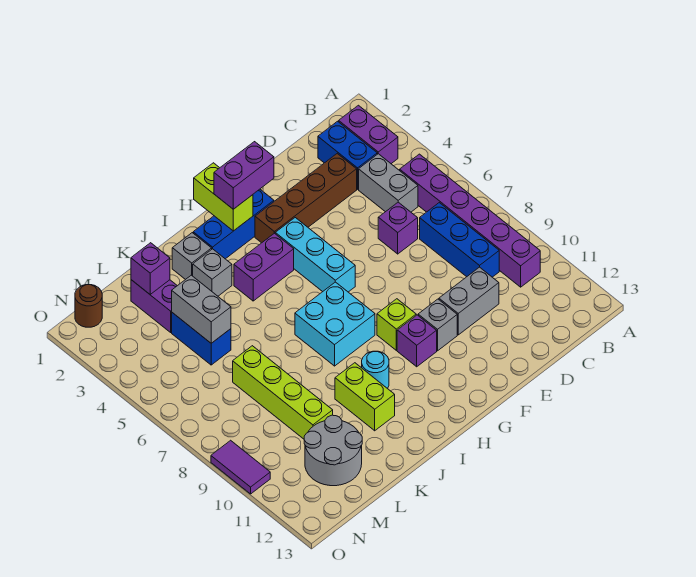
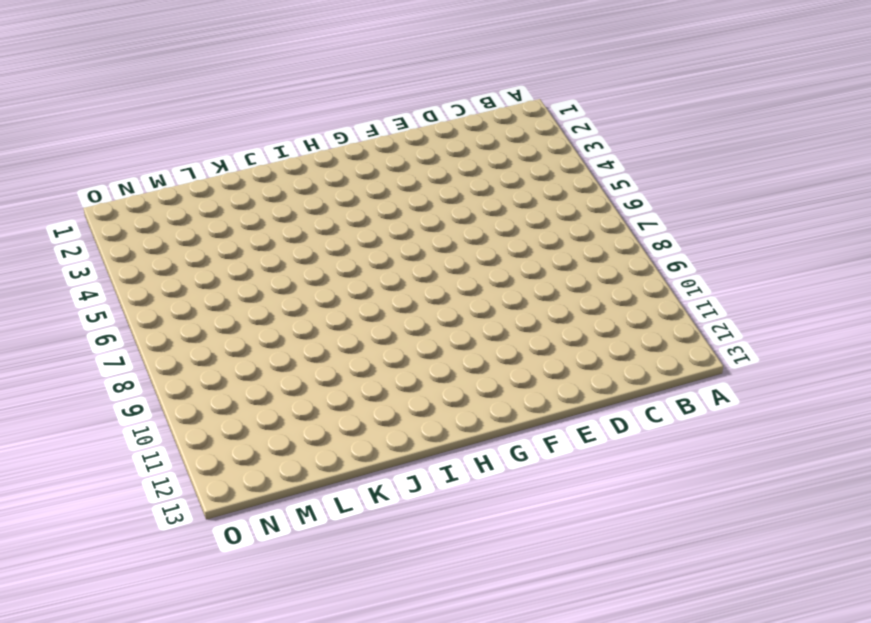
none -> purple brick B2:B3 level 1
none -> purple brick B5:B10 level 1
none -> blue brick C2:C3 level 1

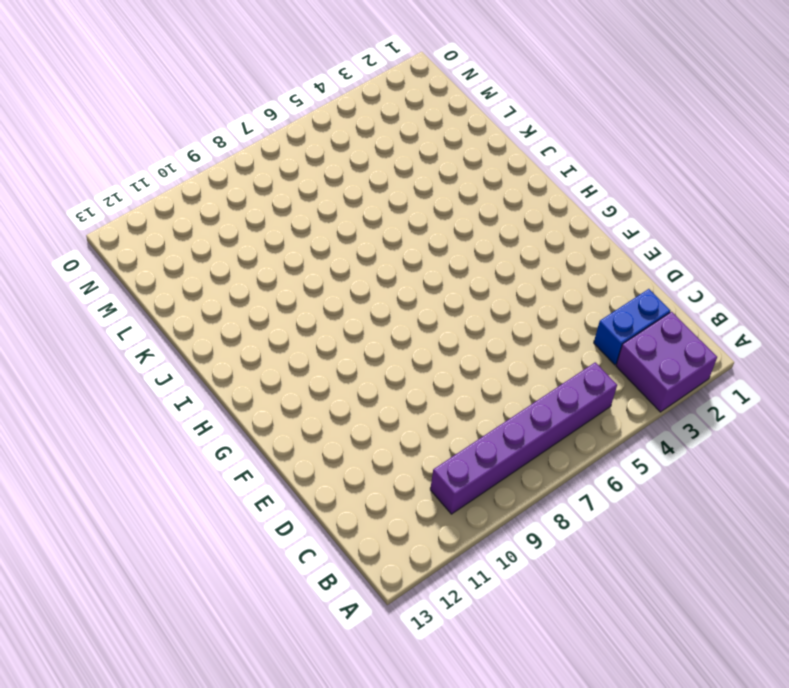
purple brick A2:B3 level 1 -> purple brick B2:B3 level 1
none -> grey brick C4:C5 level 1
none -> blue brick C7:C9 level 1
none -> brown brick D3:G3 level 1

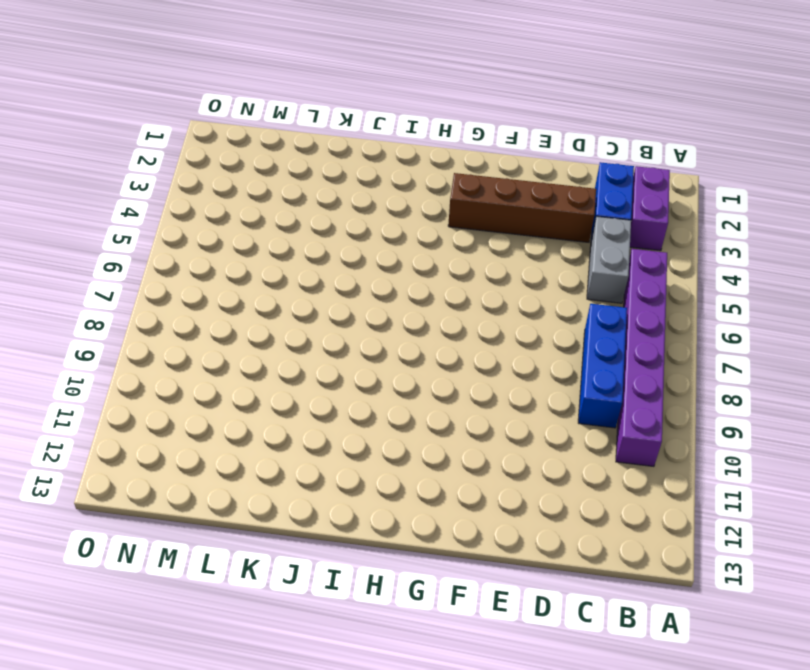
none -> purple brick D6 level 1
none -> grey brick D10:E10 level 1
none -> grey brick F10 level 1

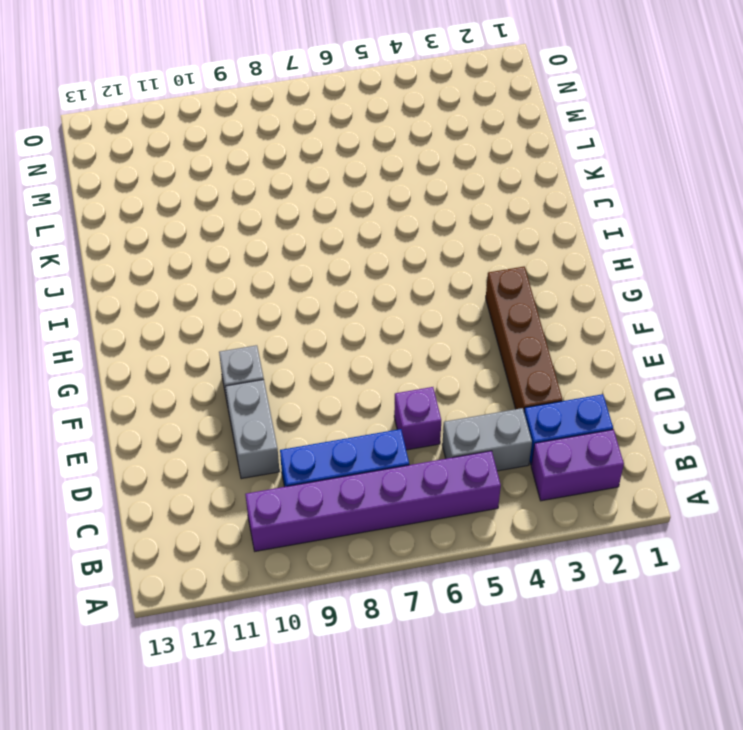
none -> blue brick G2:I2 level 1
none -> cyan brick G4:G6 level 1
none -> lime brick G9 level 1

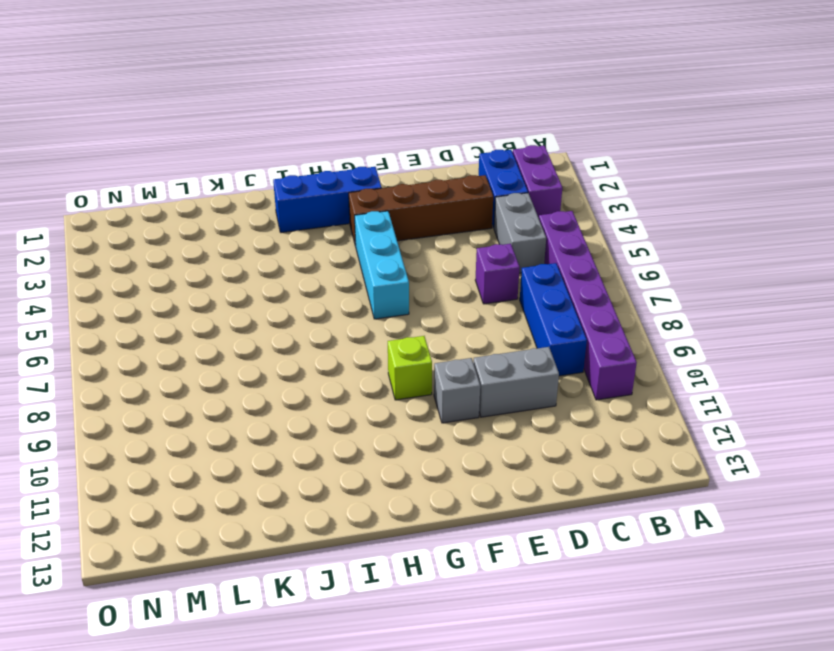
none -> purple brick G10 level 1
none -> purple brick H4:I4 level 1
none -> cyan brick H7:I8 level 1

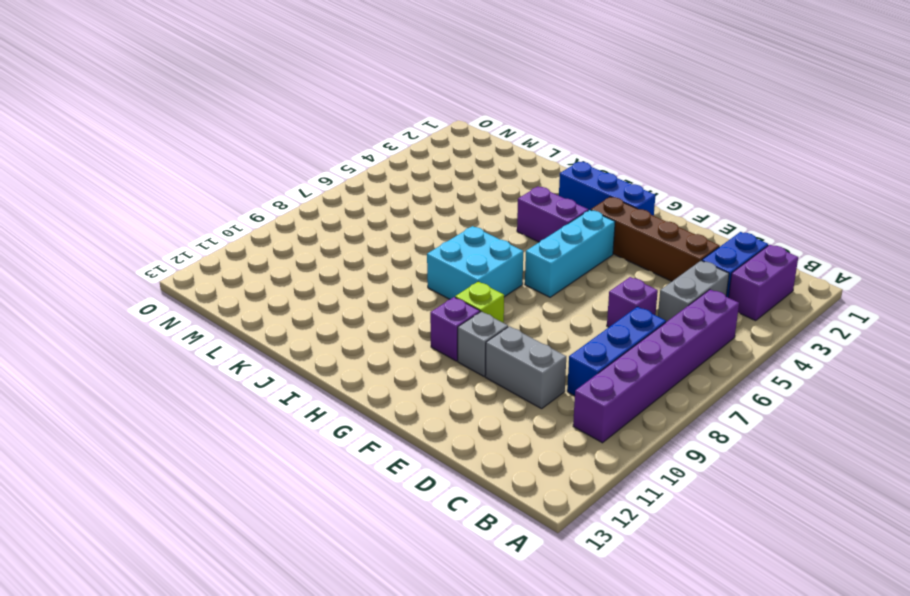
none -> cyan round brick I10 level 1
none -> grey brick J2 level 1
none -> grey brick J3 level 1

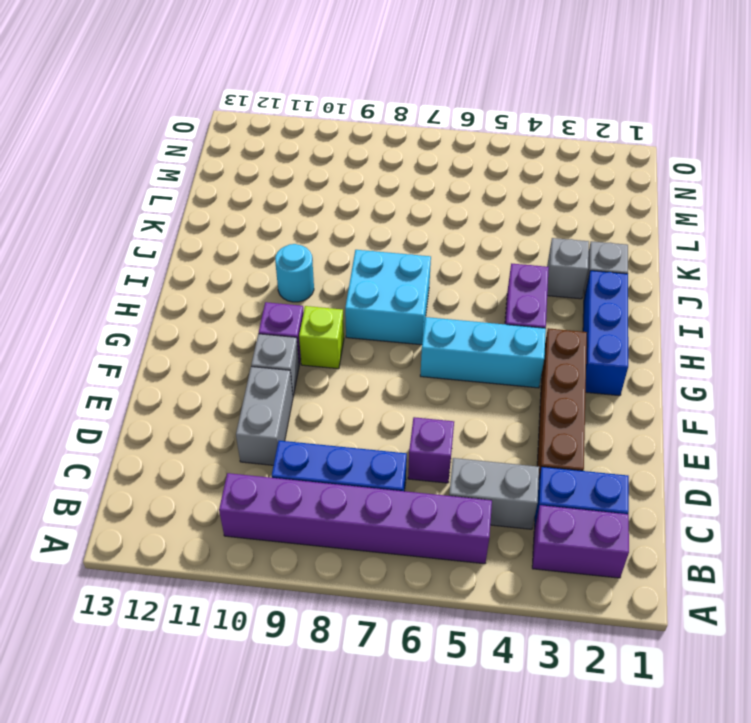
none -> lime brick J10:J11 level 1
none -> purple brick L2:L3 level 1
none -> blue brick L4:L5 level 1

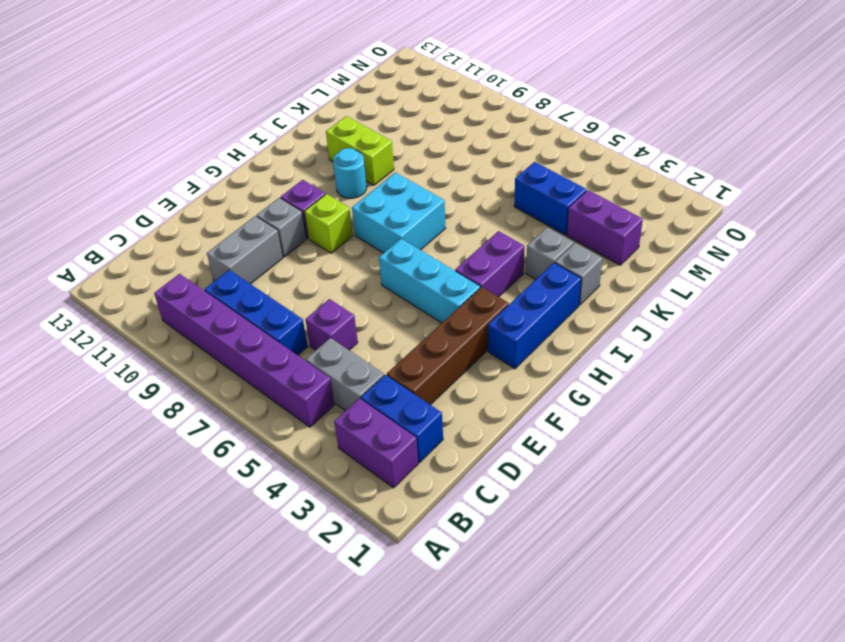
none -> lime brick L7:L10 level 1
none -> grey round brick L11:M12 level 1
none -> brown round brick N1 level 1

